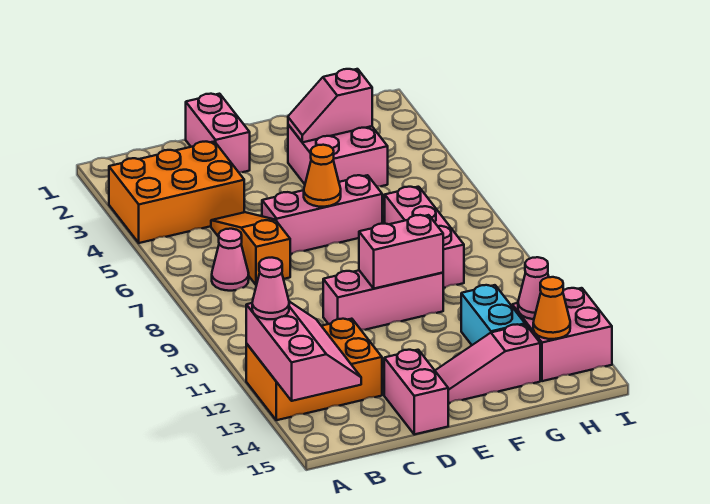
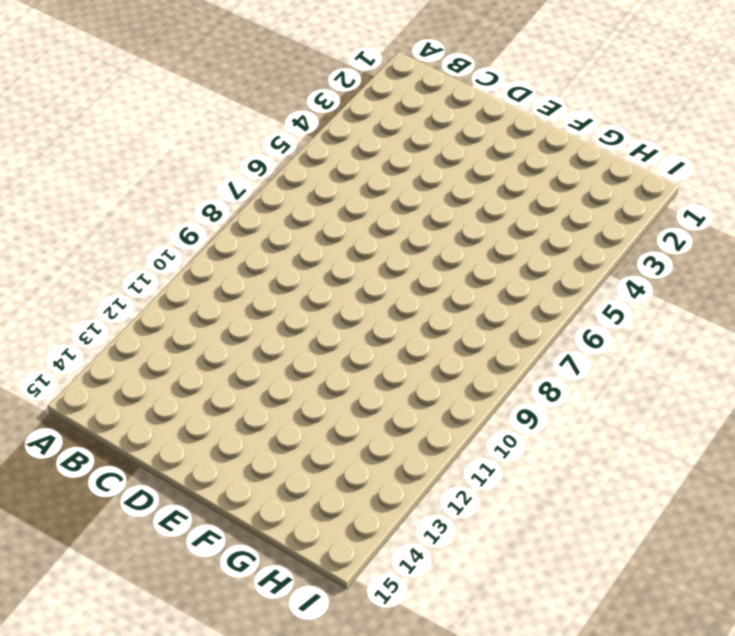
none -> orange brick A3:C4 level 1
none -> orange brick A12:C13 level 1
none -> pink cone B7 level 1

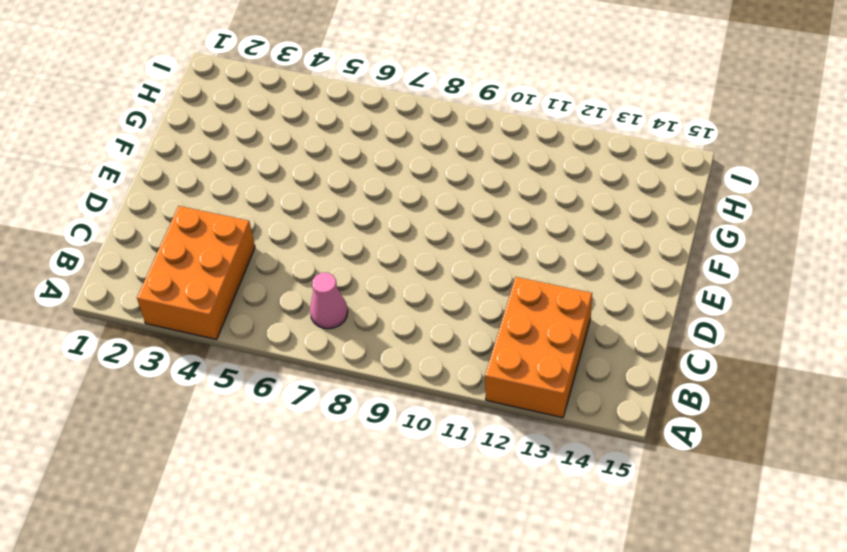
none -> orange slope C5:C7 level 1 top 7
none -> pink brick D1:D2 level 1
none -> pink brick D6:F6 level 1

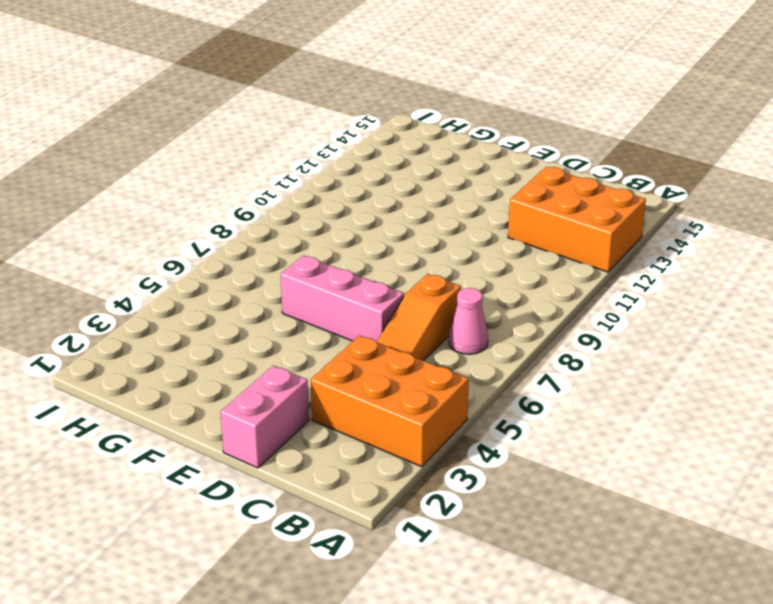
none -> pink brick D10:F10 level 1
none -> pink brick D14:D15 level 1
none -> pink slope E14:G14 level 1 top G

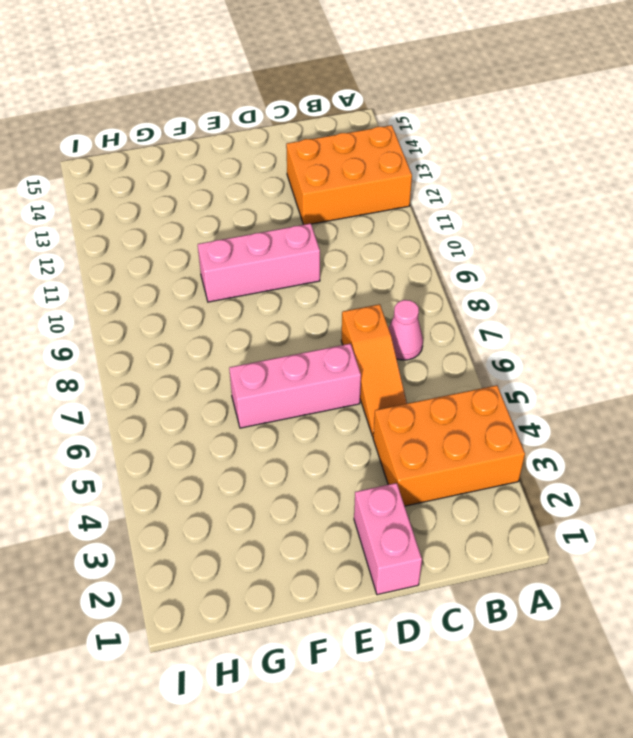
none -> pink brick D14:D15 level 1
none -> pink slope E14:G14 level 1 top G
none -> pink brick F3:G4 level 1

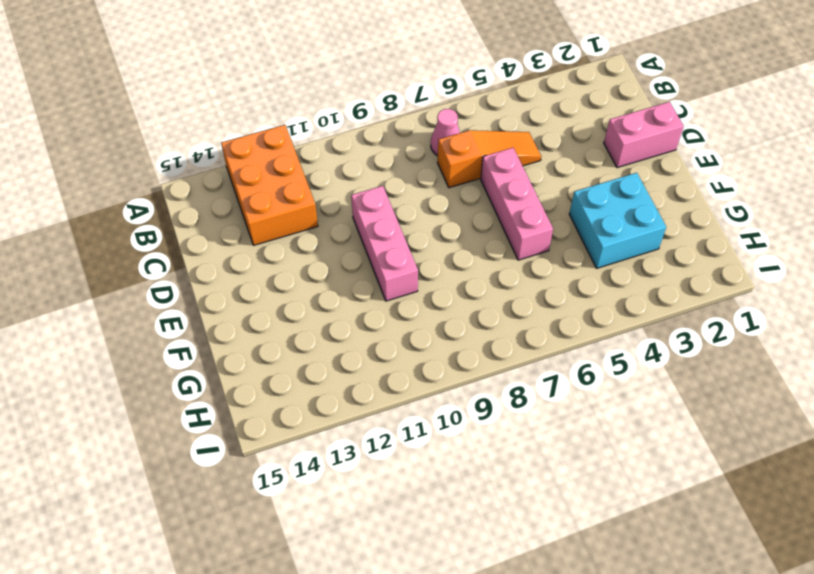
cyan brick F3:G4 level 1 -> pink brick F3:G4 level 1
none -> orange brick A3:C4 level 1
none -> pink brick D14:D15 level 1
none -> pink slope E14:G14 level 1 top G

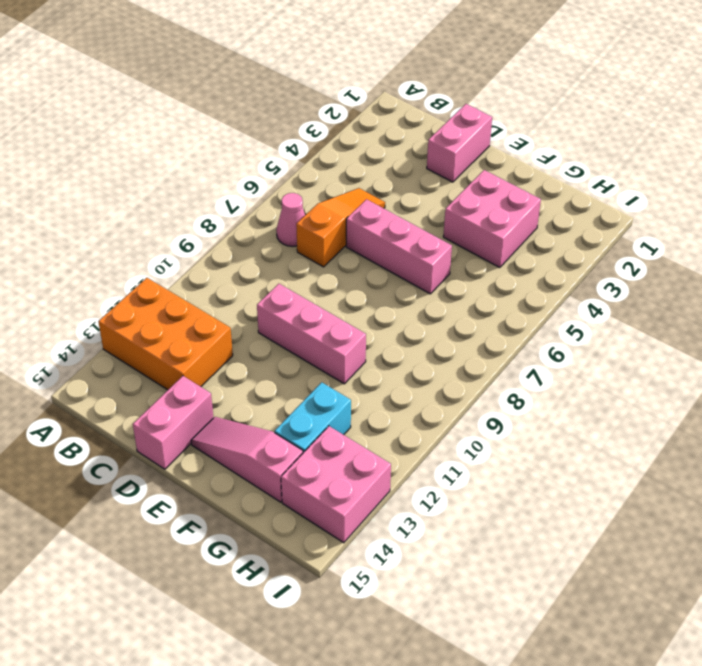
none -> orange brick A3:C4 level 1
none -> pink brick G7:G9 level 1
none -> pink slope A12:B14 level 2 top A

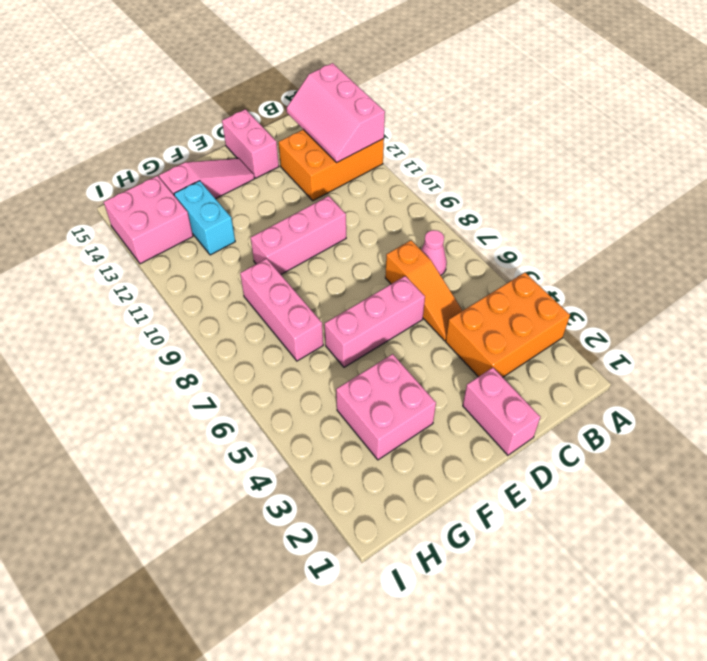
none -> orange cone E6 level 2
none -> pink brick E10:F10 level 2
none -> pink slope F3:G3 level 2 top G

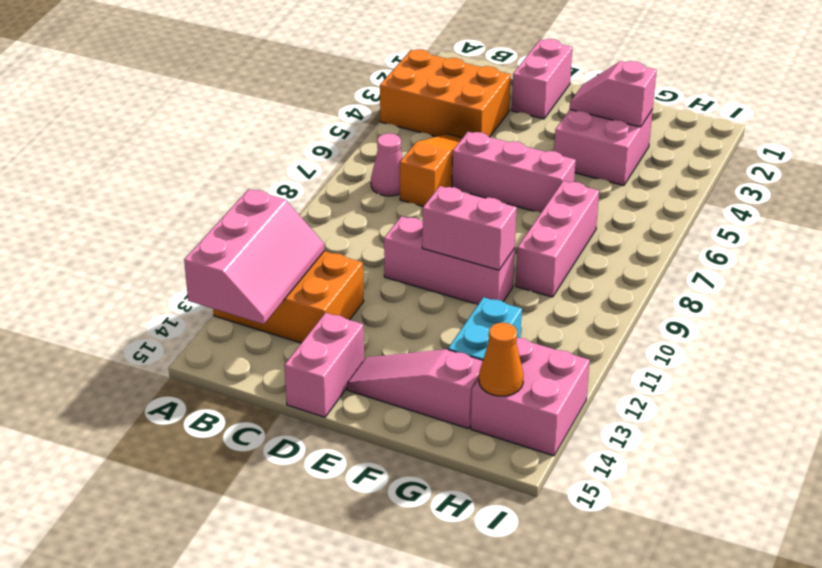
none -> orange cone E6 level 2
none -> pink cone H13 level 2
none -> pink cone A12 level 3

